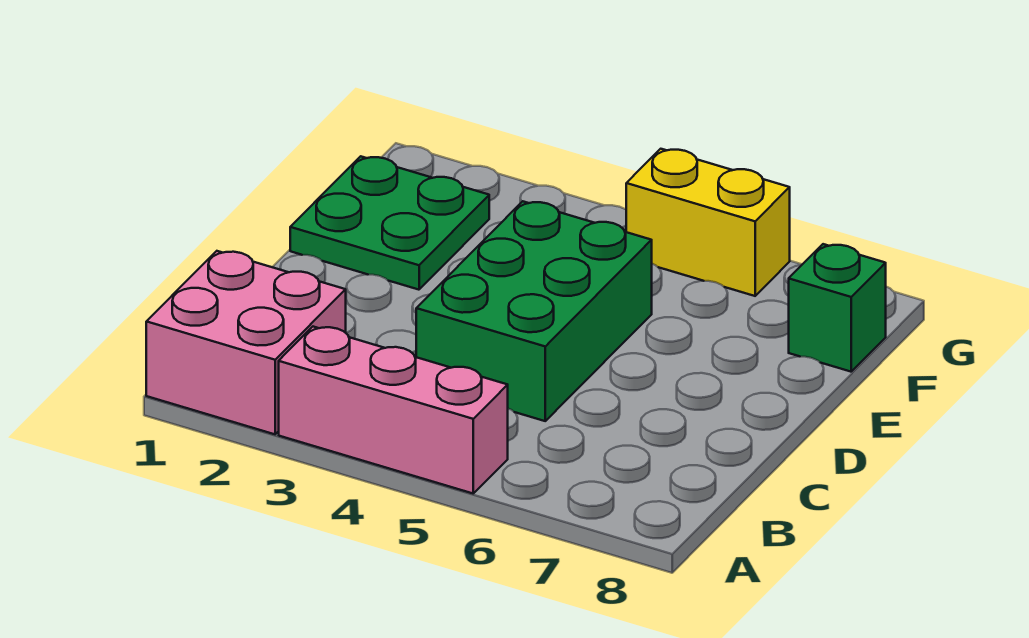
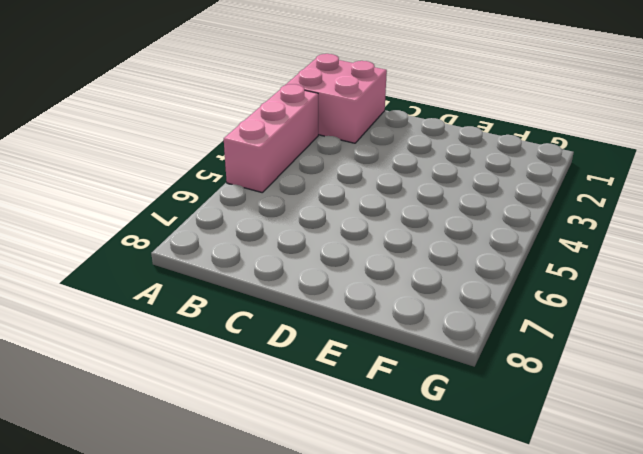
none -> green brick C4:E5 level 1
none -> green plate E1:F2 level 1

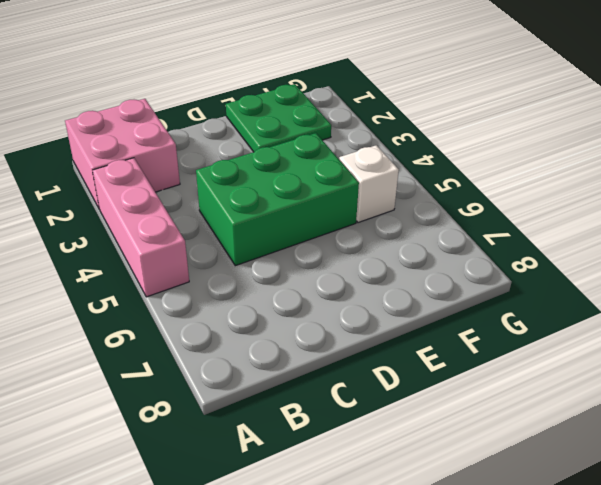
white brick F5 level 1 -> none
none -> green brick F8 level 1
none -> yellow brick G5:G6 level 1

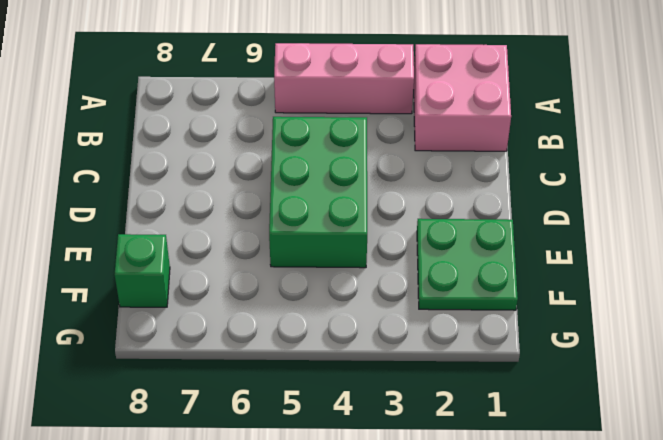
none -> yellow brick G5:G6 level 1

